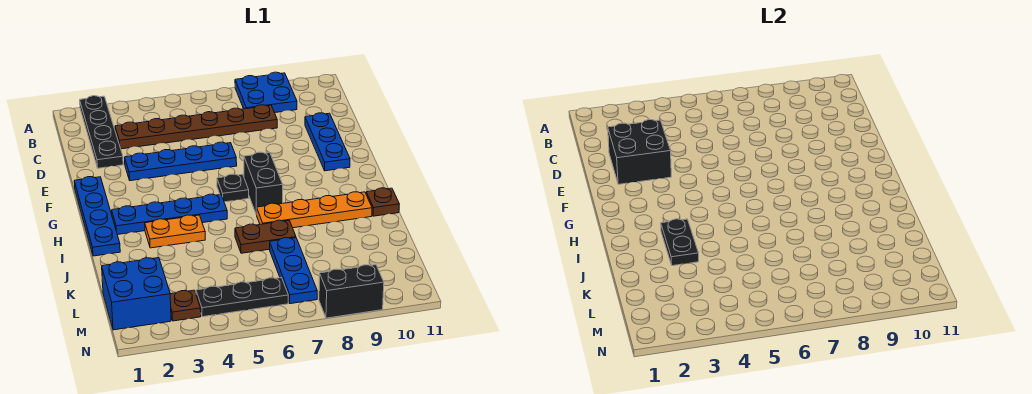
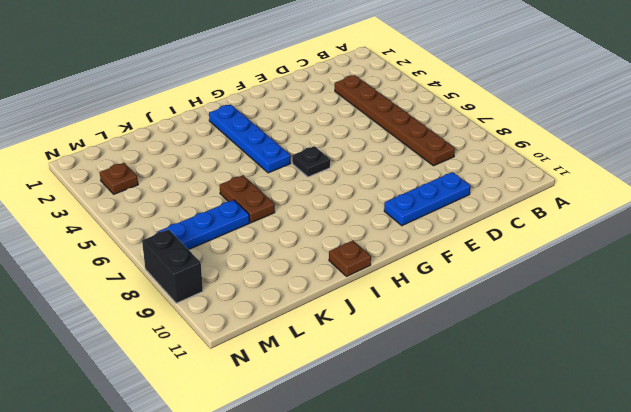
none -> black plate A2:D2 level 1
none -> blue plate A8:B9 level 1
none -> blue plate E3:E6 level 1

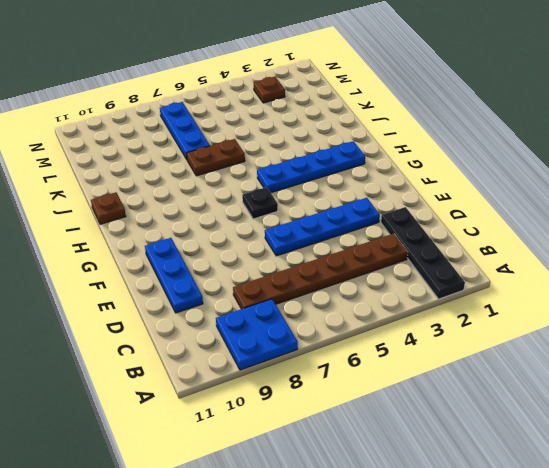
none -> blue plate F1:I1 level 1
none -> black brick G7:H7 level 1
none -> orange plate I3:I4 level 1

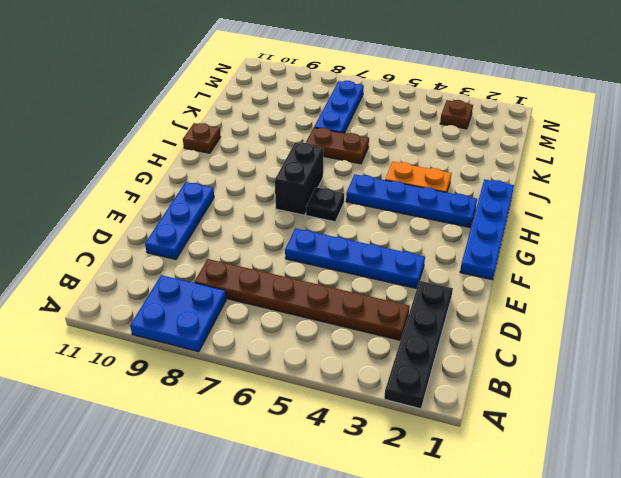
none -> orange plate I7:I10 level 1
none -> blue brick L1:M2 level 1
none -> black plate M4:M6 level 1

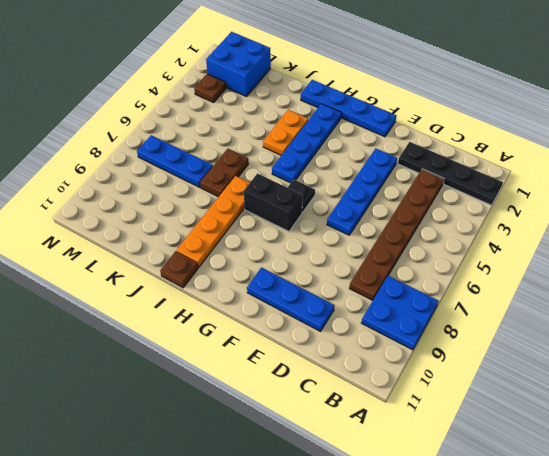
none -> black plate M4:M6 level 1
none -> black brick N8:N9 level 1
none -> black brick D2:E3 level 2

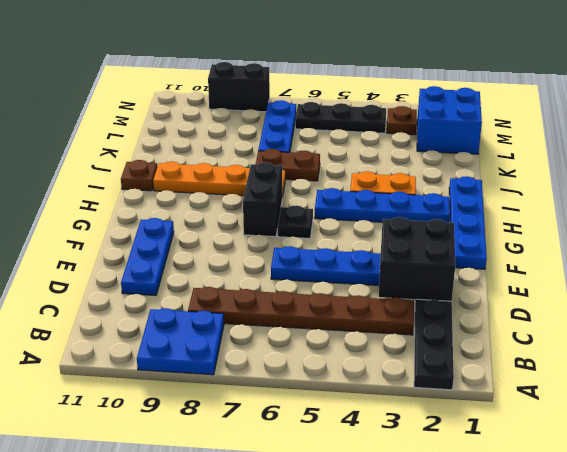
none -> black plate I3:J3 level 2

